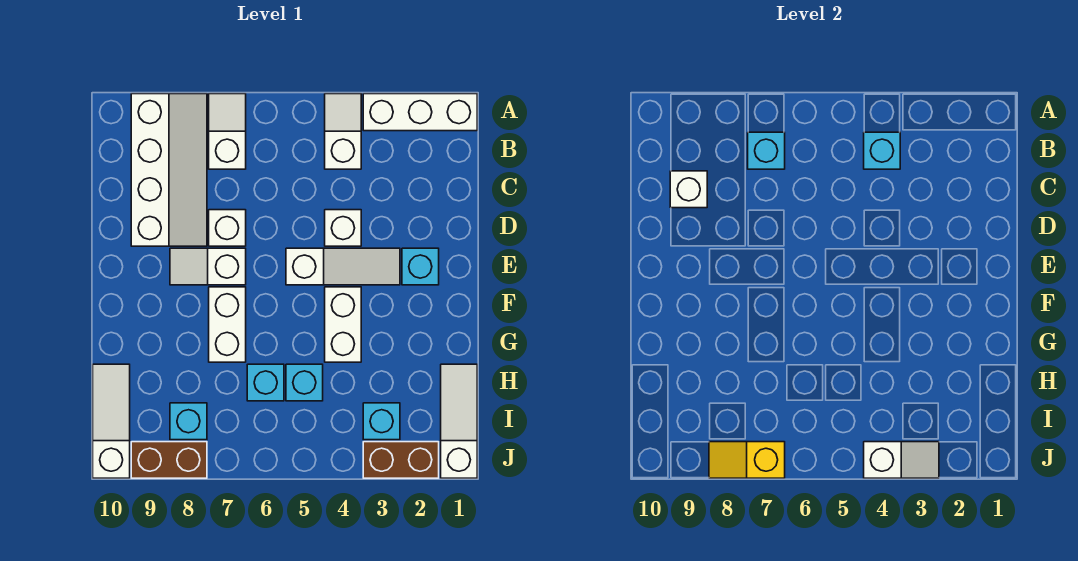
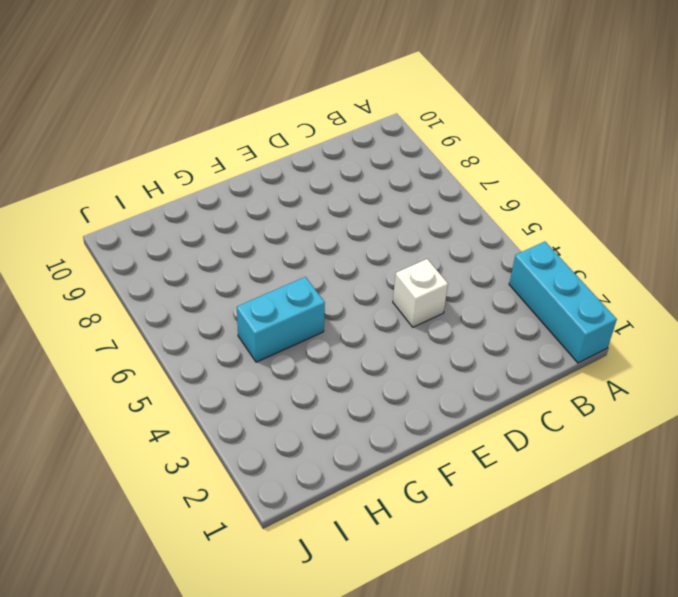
cyan brick A1:A3 level 1 -> white brick A1:A3 level 1
cyan brick G5:H5 level 1 -> cyan brick H5 level 1
none -> white slope A4:B4 level 1 top B
none -> white slope A7:B7 level 1 top B
none -> white slope A8:D9 level 1 top 9

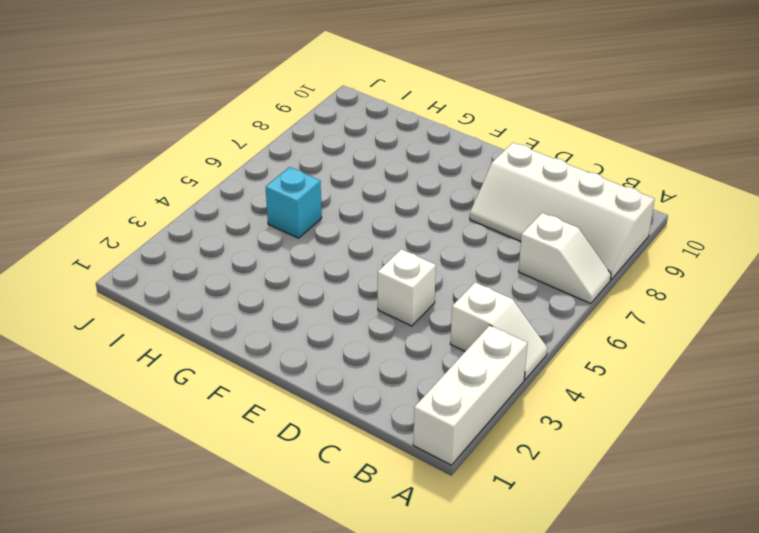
none -> white brick D7 level 1
none -> cyan brick E2 level 1
none -> white slope E3:E5 level 1 top 5

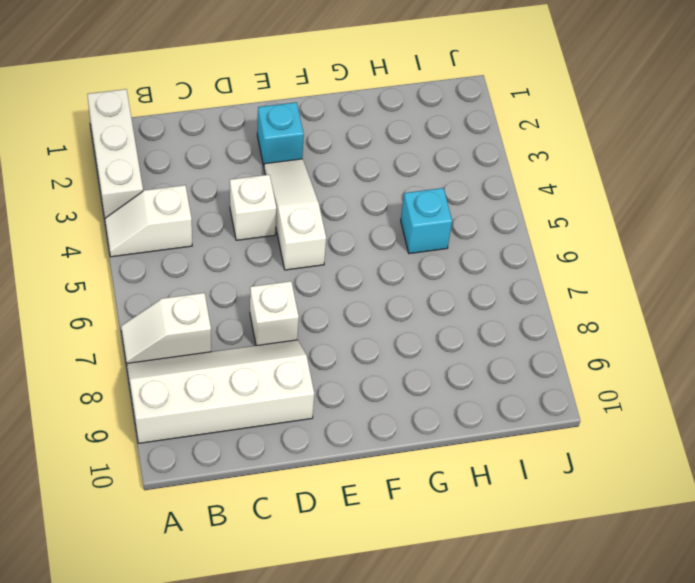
none -> white slope E7:E8 level 1 top 7
none -> white brick F4:G4 level 1
none -> white brick F7:G7 level 1

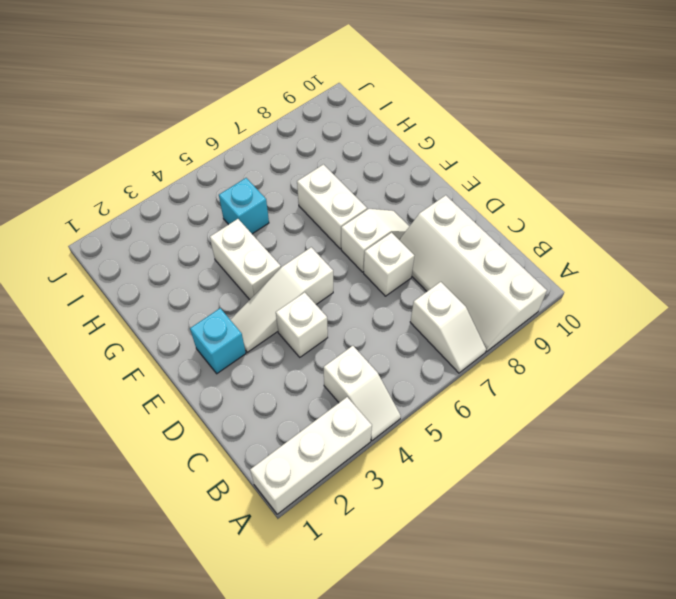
none -> white slope H1:J1 level 1 top J
none -> cyan brick H6 level 1
none -> white slope H10:J10 level 1 top J

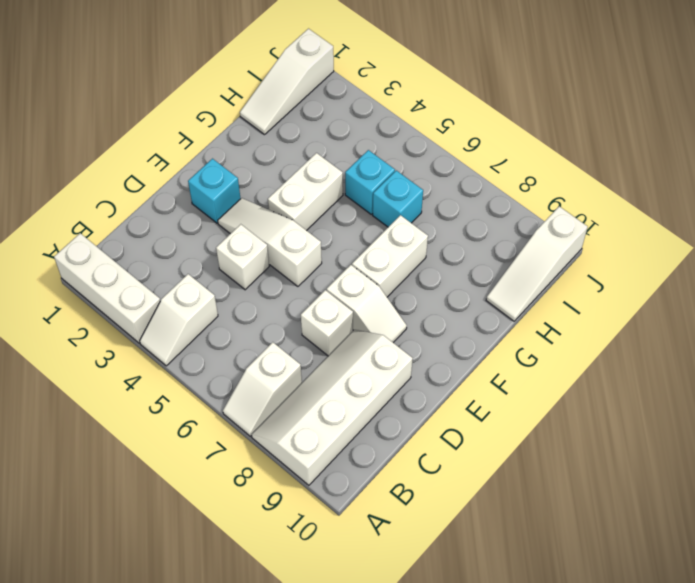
none -> cyan brick I3 level 1
none -> cyan brick I8 level 1
none -> brown brick J2:J3 level 1

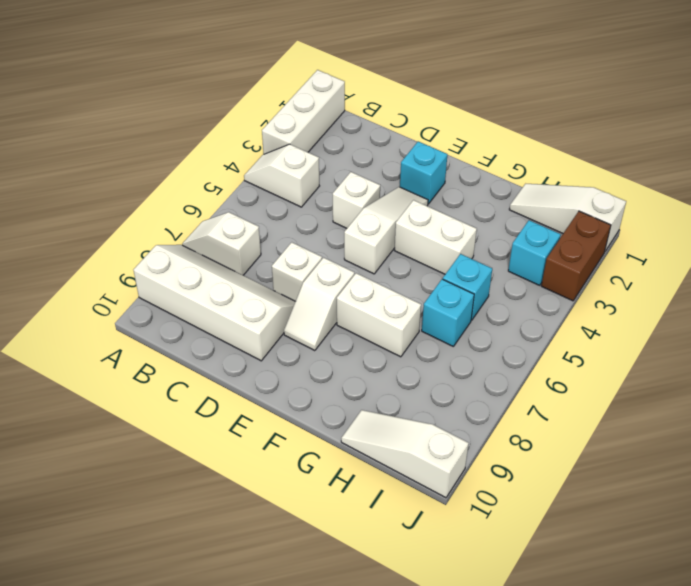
none -> cyan brick I8 level 1
none -> brown brick J8:J9 level 1
none -> cyan brick B4 level 2

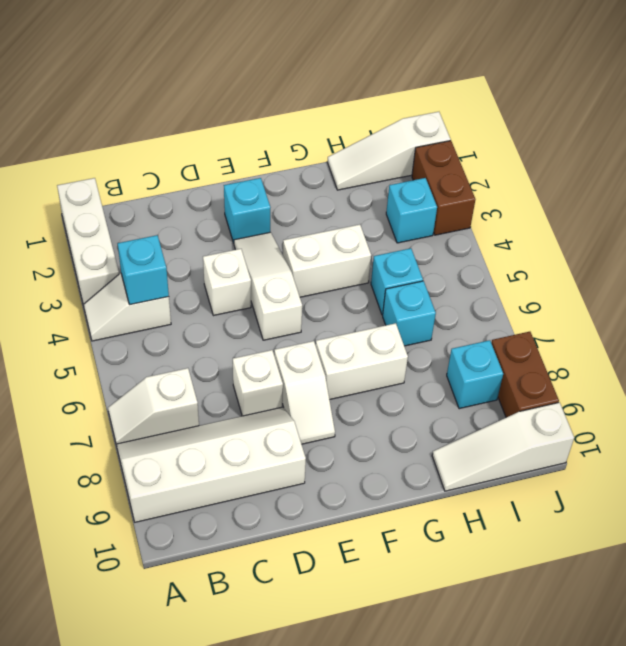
none -> cyan brick B7 level 2
none -> white brick C9 level 2
none -> white slope J3:J4 level 2 top 4

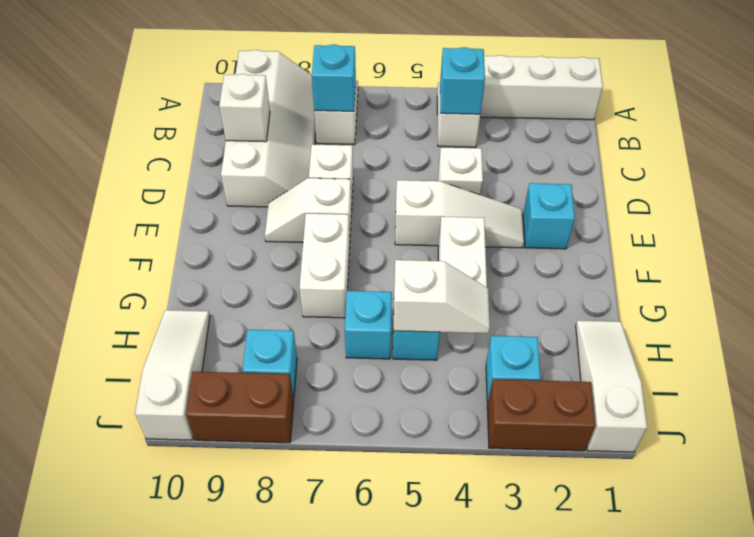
white slope H4:H5 level 2 top 5 -> white slope J3:J4 level 2 top 4
none -> yellow slope J7:J8 level 2 top 7

